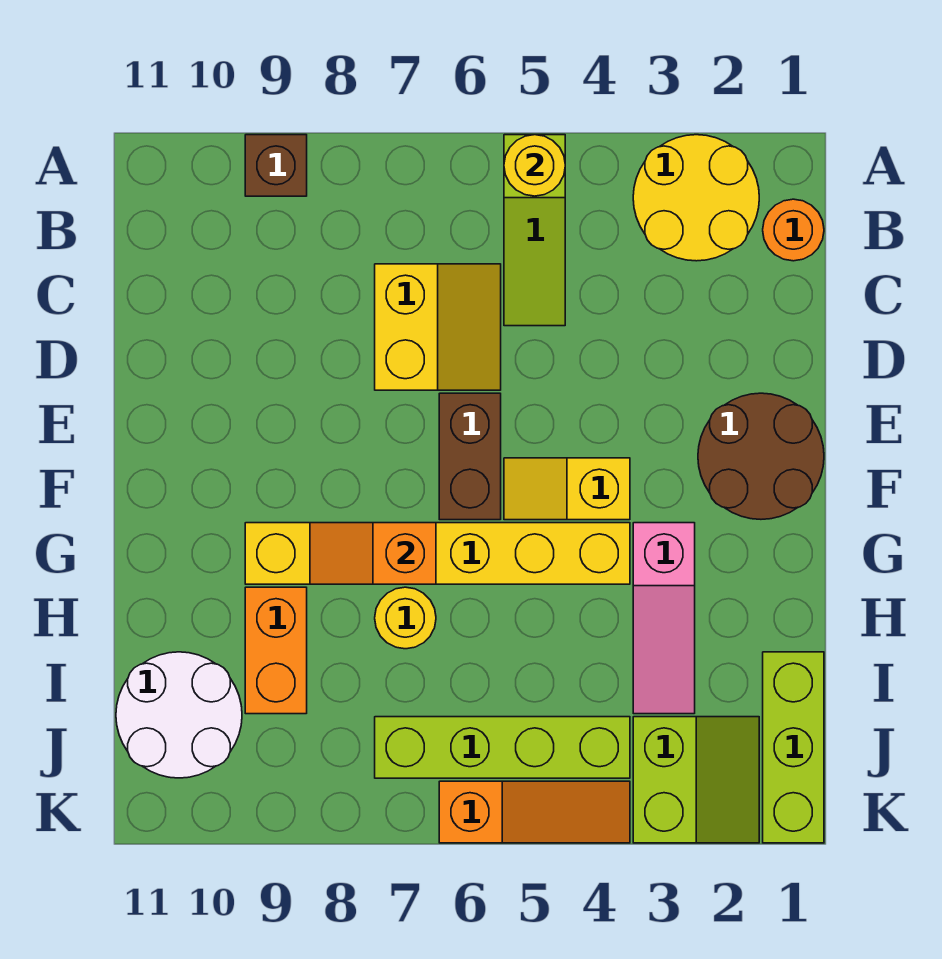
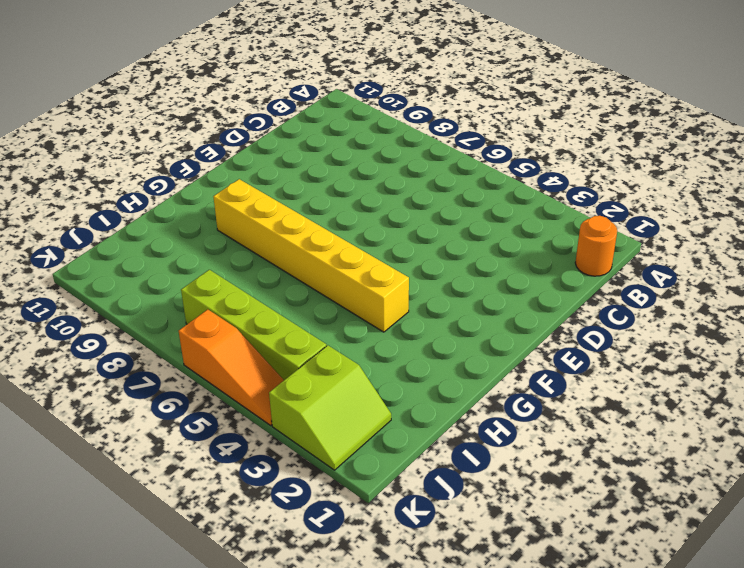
none -> yellow round brick A2:B3 level 1
none -> lime slope A5:C5 level 1 top A
none -> brown brick A9 level 1

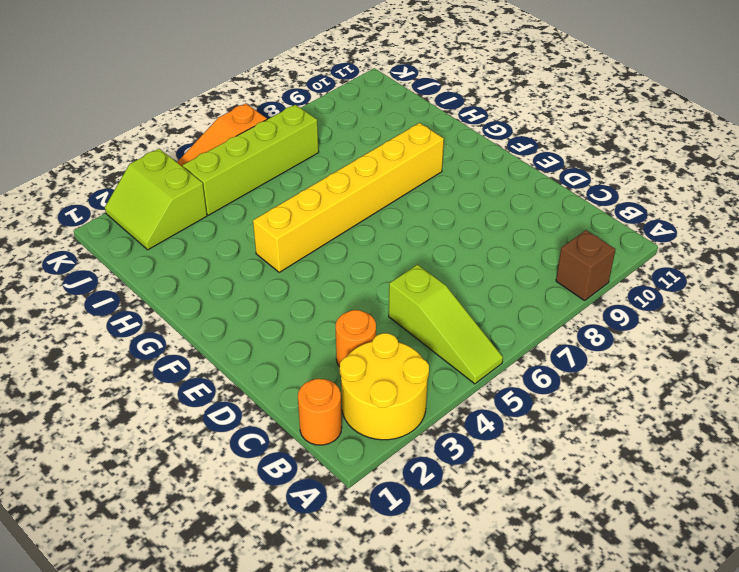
lime slope A5:C5 level 1 top C -> lime slope A5:C5 level 1 top A
orange round brick C3 level 1 -> none
none -> yellow slope C6:D7 level 1 top 7
none -> brown round brick E1:F2 level 1
none -> brown brick E6:F6 level 1

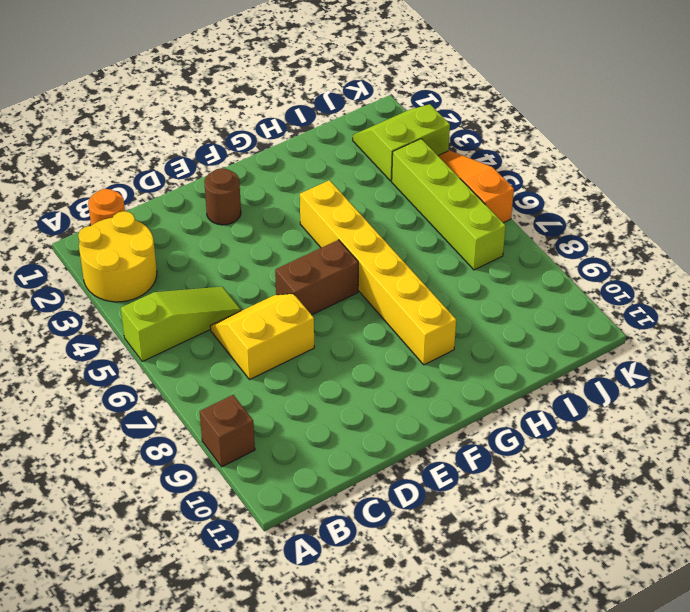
brown round brick E2 level 1 -> brown round brick E1:F2 level 1
none -> yellow slope F4:F5 level 1 top 4
none -> pink slope G3:I3 level 1 top G
none -> yellow round brick H7 level 1

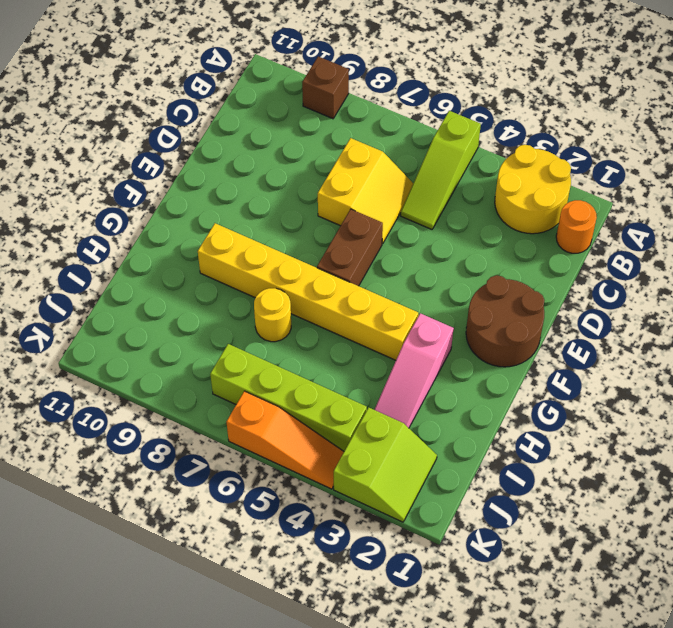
none -> yellow slope F4:F5 level 1 top 4
none -> orange brick H9:I9 level 1
none -> lime brick I1:K1 level 1

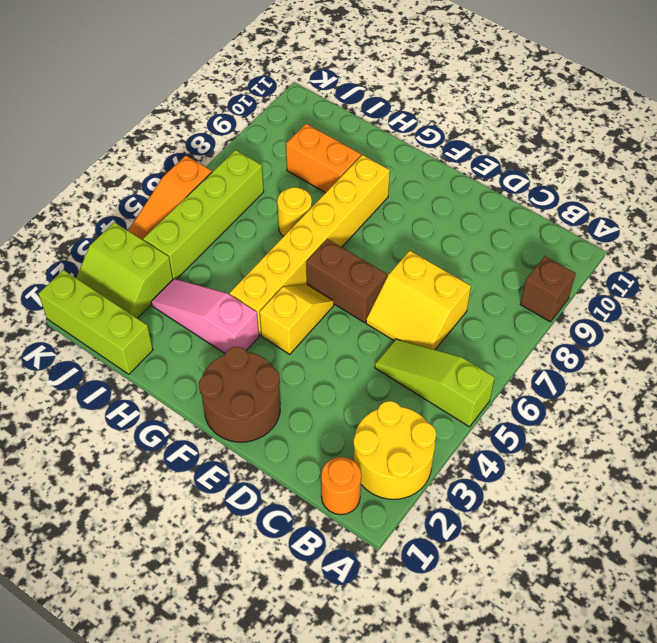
none -> white round brick I10:J11 level 1
none -> yellow round brick A5 level 2
none -> orange slope G7:G8 level 2 top 7

